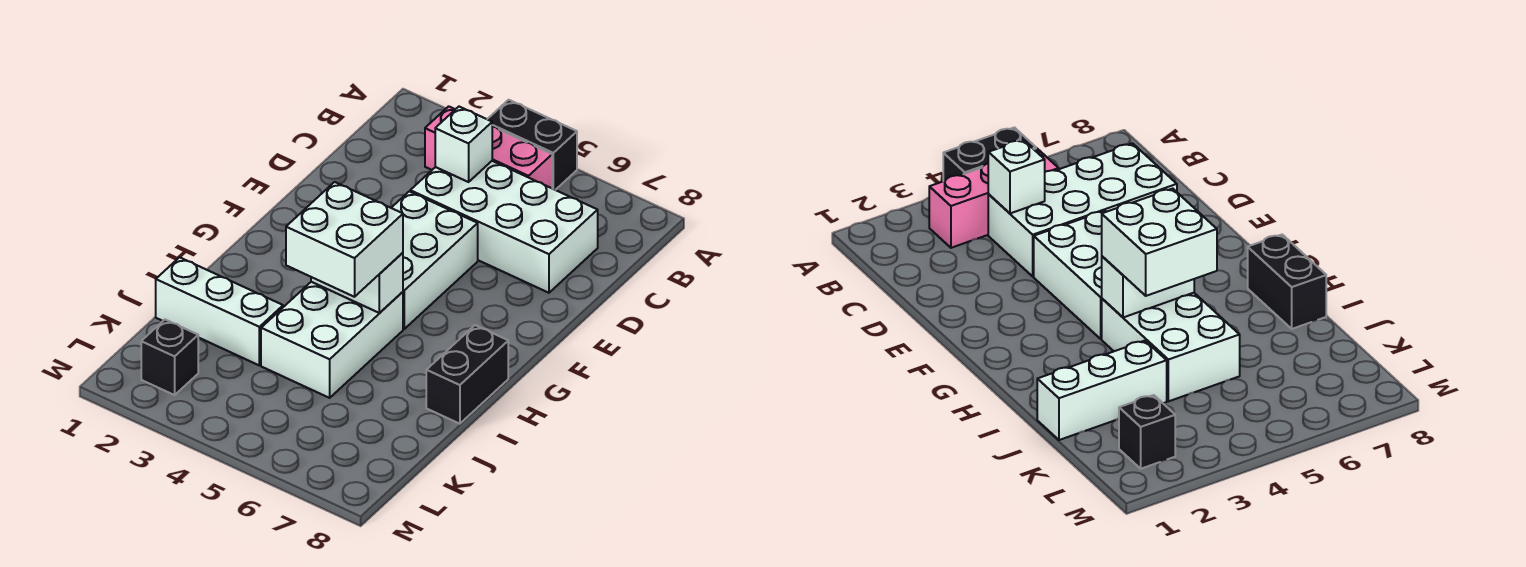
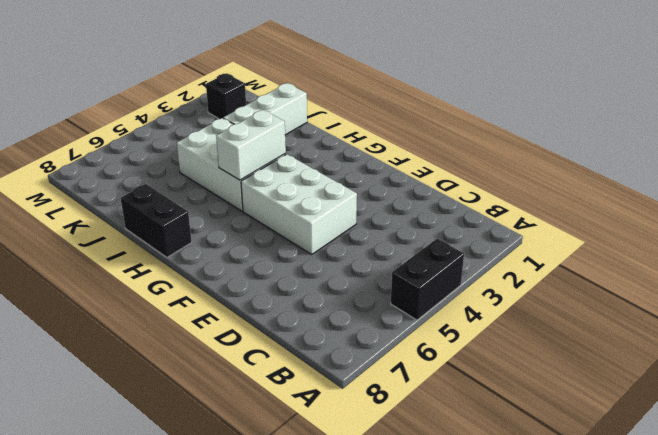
none -> pink brick B3:B5 level 1
none -> white brick C4:D7 level 1

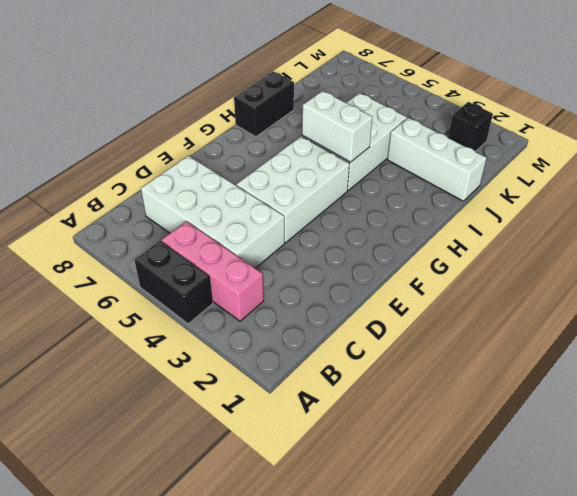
none -> white brick C4 level 2
none -> white brick H4:I5 level 3

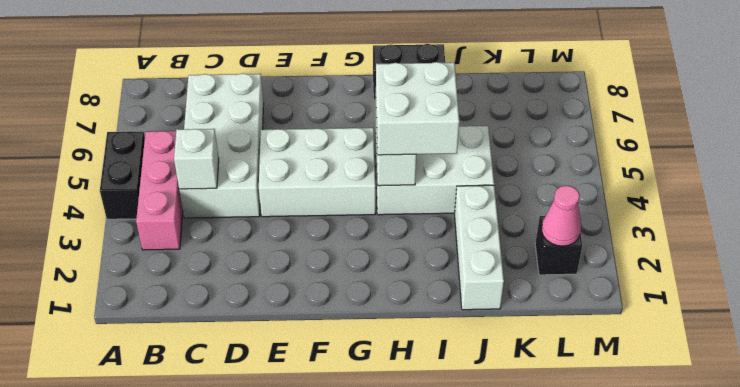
pink cone L2 level 2 -> none

